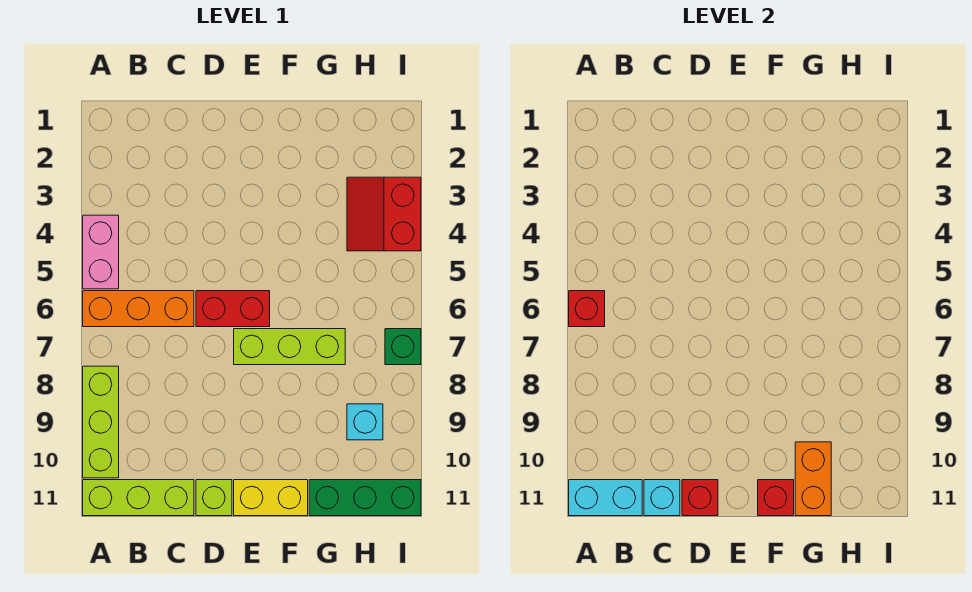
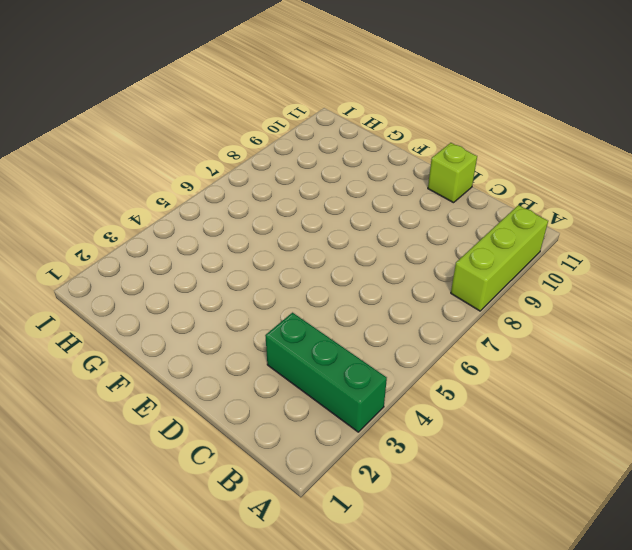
green brick A3:C3 level 1 -> green brick G11:I11 level 1
none -> pink brick A4:A5 level 1
none -> orange brick A6:C6 level 1
none -> lime brick A11:C11 level 1

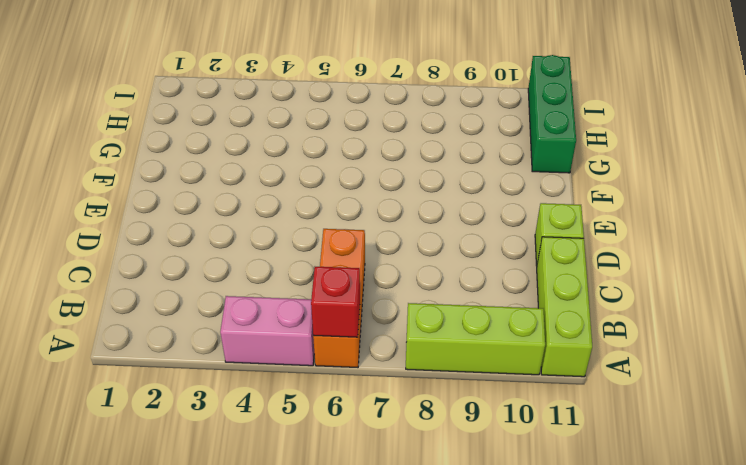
none -> red brick D6:E6 level 1
none -> lime brick E7:G7 level 1
none -> yellow brick E11:F11 level 1

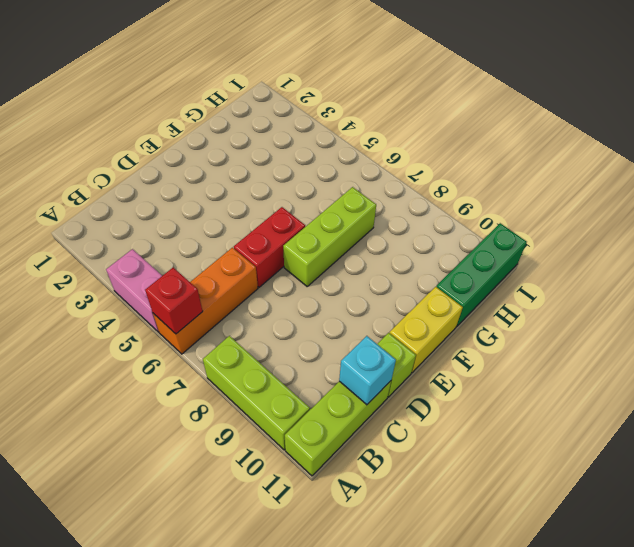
none -> red slope H3:I4 level 1 top I
none -> cyan brick H9 level 1
none -> green brick I7 level 1

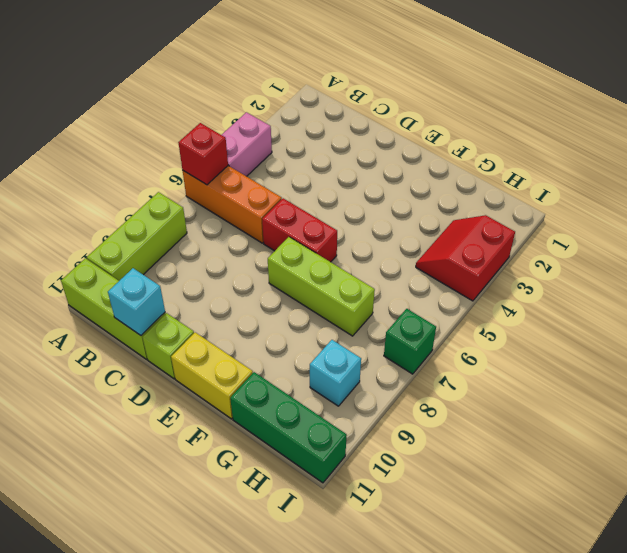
none -> cyan brick A11:B11 level 2
none -> red brick D11 level 2
none -> red brick F11 level 2

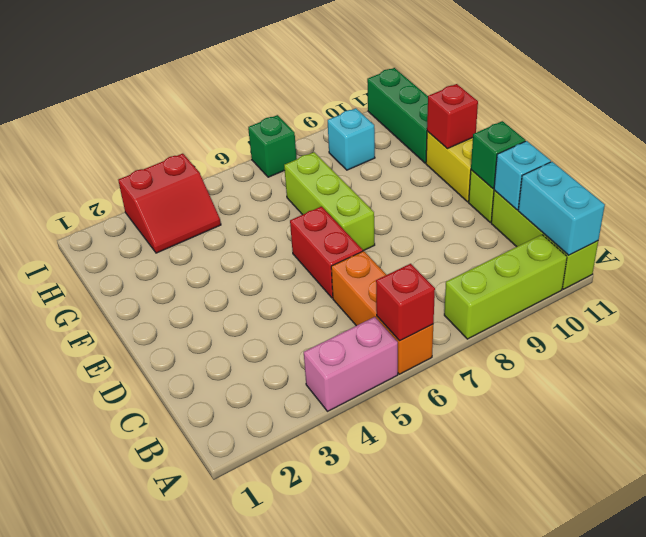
green brick D11 level 2 -> red brick D11 level 2
none -> orange brick G10:G11 level 2

